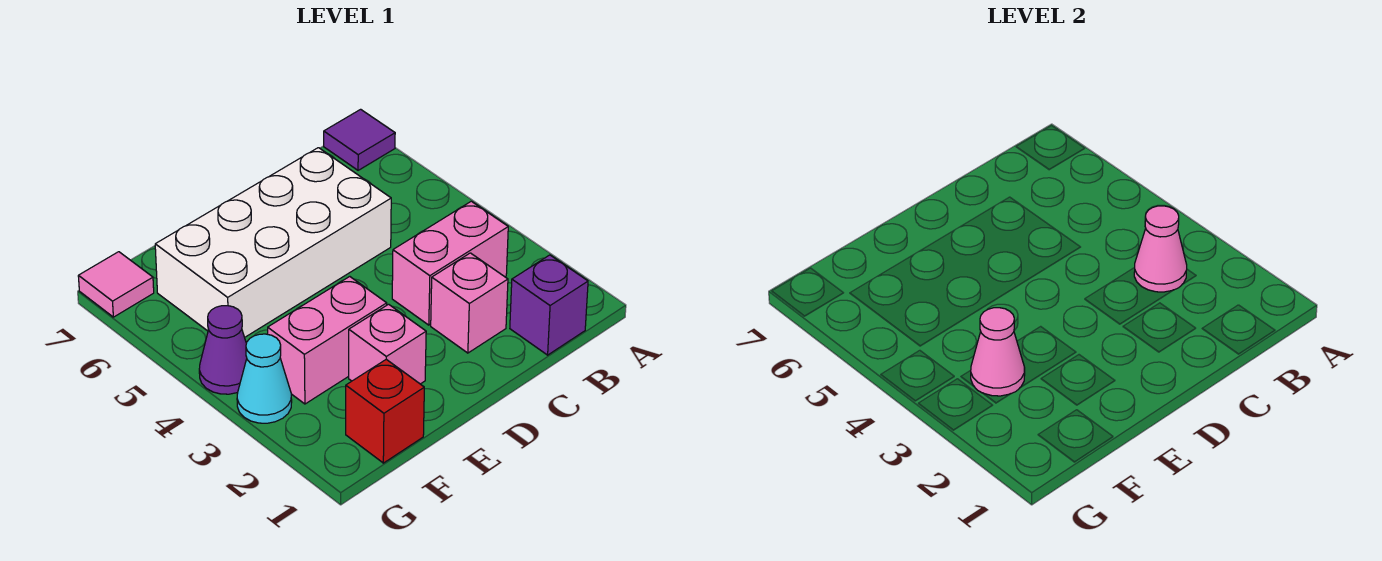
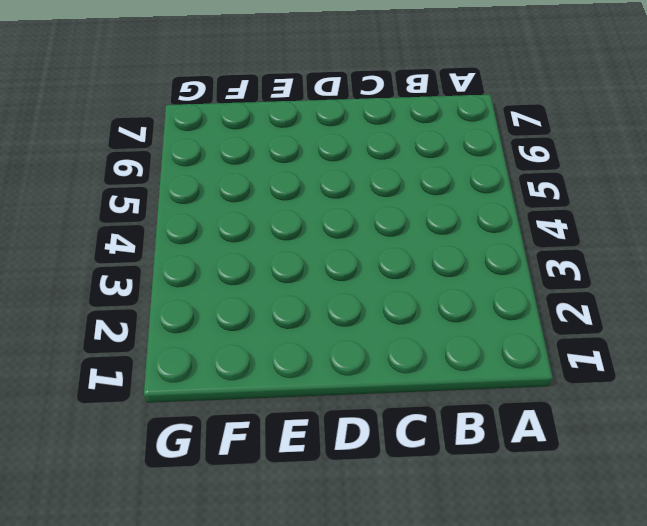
none -> purple tile A7 level 1
none -> purple brick B1 level 1
none -> pink brick B3:C3 level 1

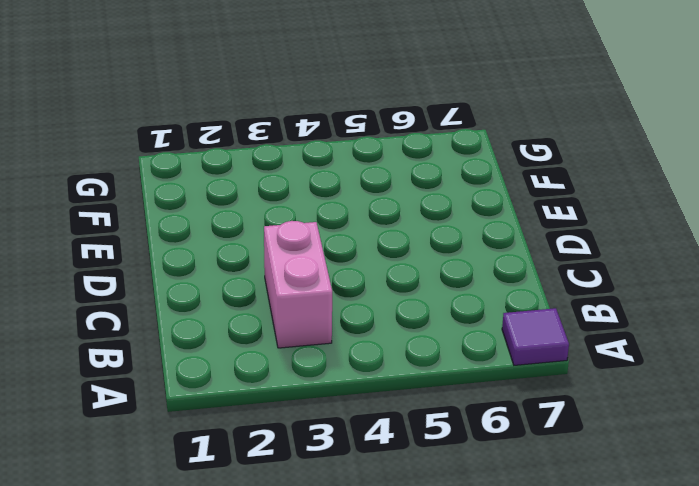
none -> purple brick B1 level 1
none -> pink brick C2 level 1
none -> white brick C5:F6 level 1

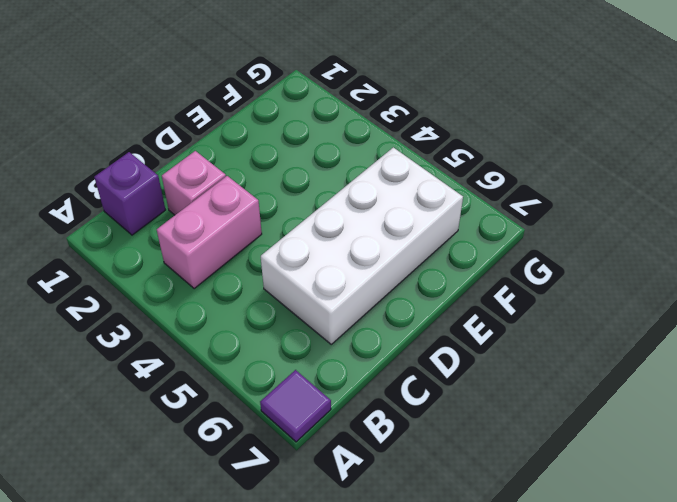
none -> pink brick E2 level 1
none -> pink brick E3:F3 level 1
none -> red brick F1 level 1

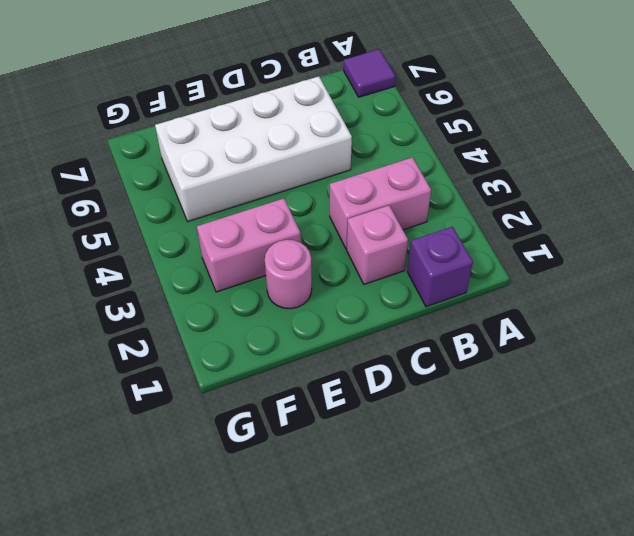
pink round brick E2 level 1 -> pink brick E2 level 1
none -> red brick F1 level 1
none -> cyan cone G3 level 1
none -> purple cone G4 level 1

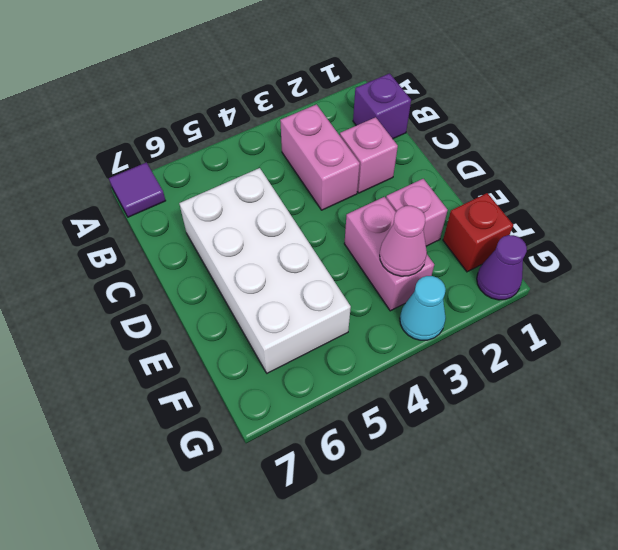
purple cone G1 level 1 -> purple cone G4 level 1
none -> pink tile G7 level 1
none -> pink cone B3 level 2

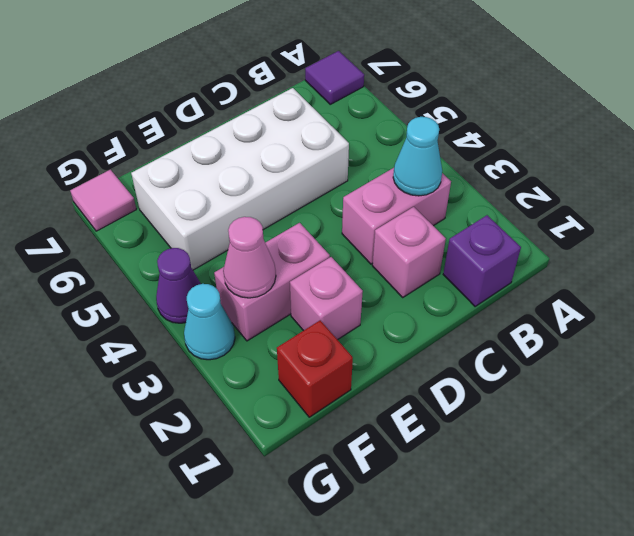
cyan cone B3 level 2 -> pink cone B3 level 2

